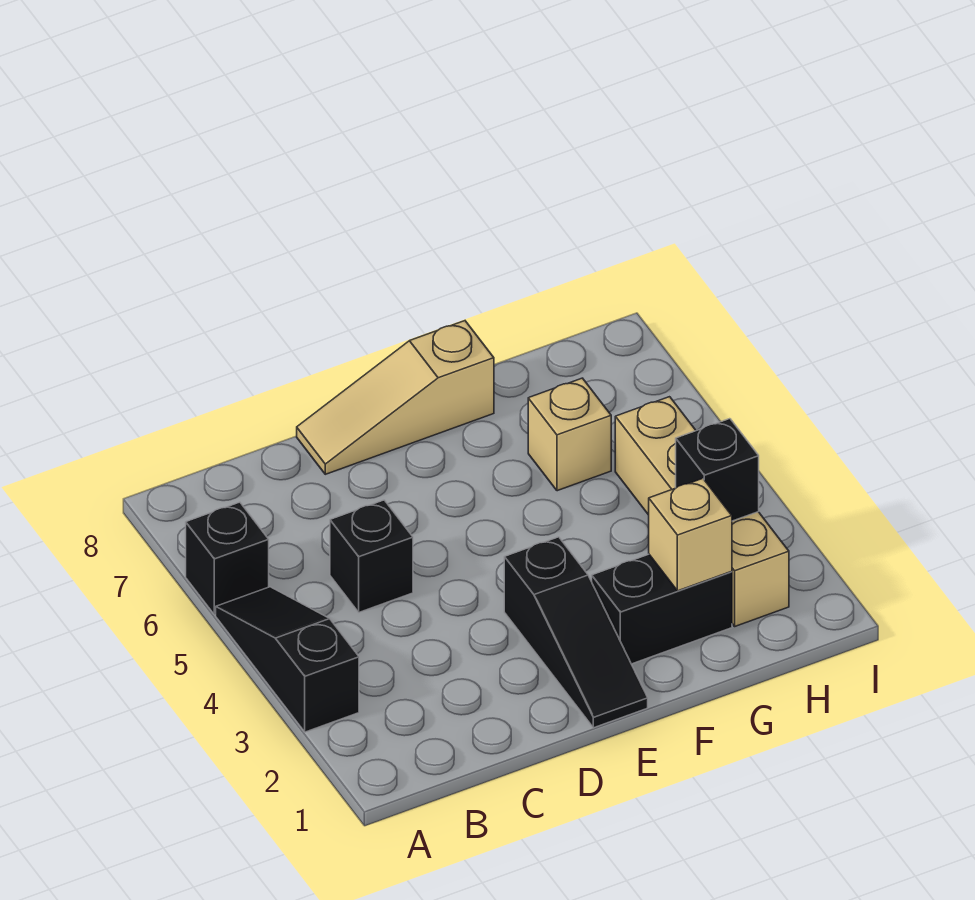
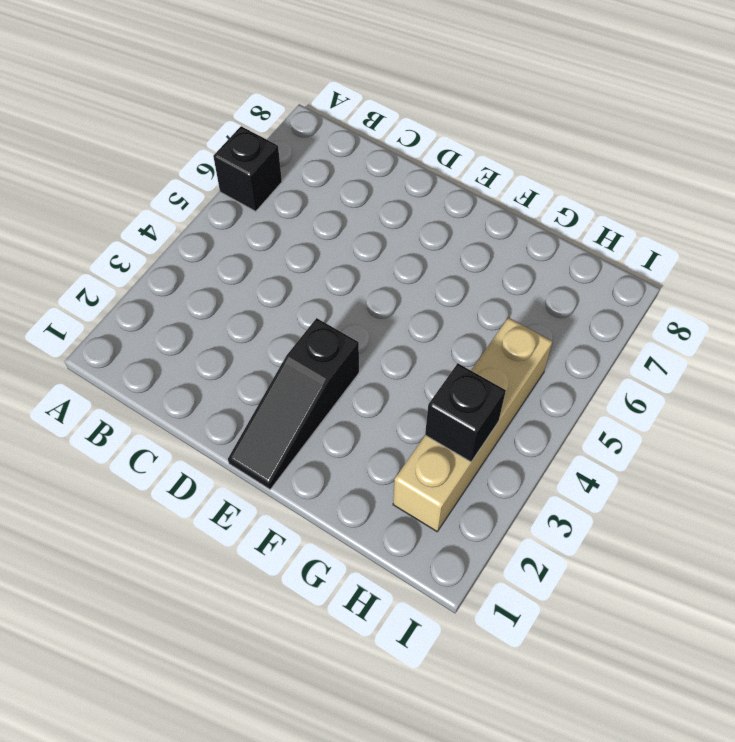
none -> black slope A3:A5 level 1 top 3
none -> black brick C5 level 1

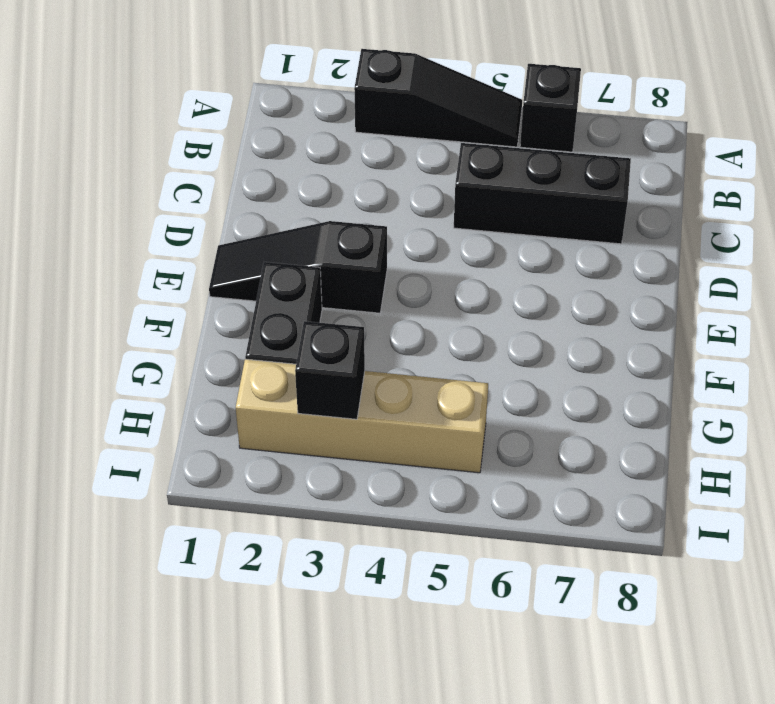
black brick C5:C7 level 1 -> black brick C5 level 1
none -> tan slope D8:F8 level 1 top F
none -> tan brick G6 level 1

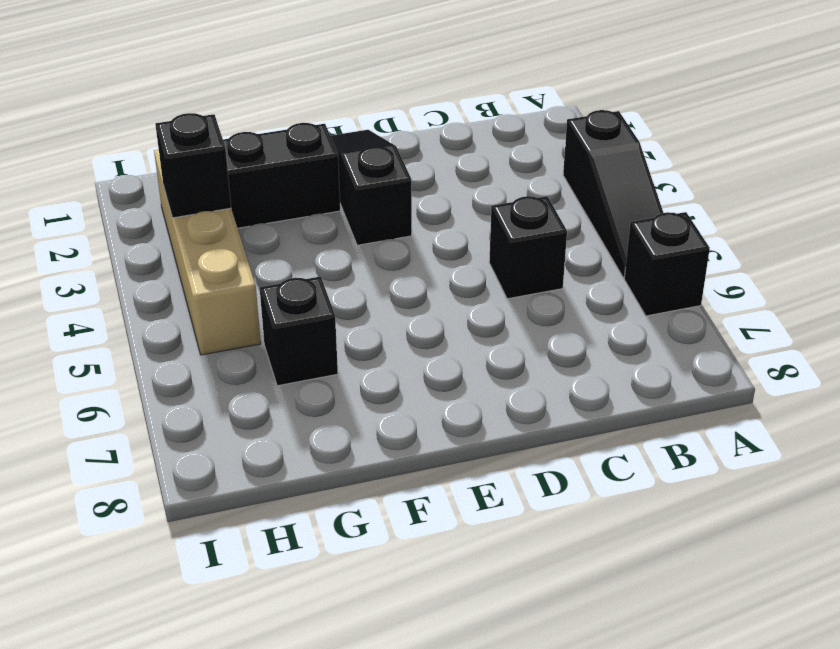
black brick G6 level 1 -> tan brick G6 level 1
none -> tan slope D8:F8 level 1 top F
none -> tan brick G2 level 2

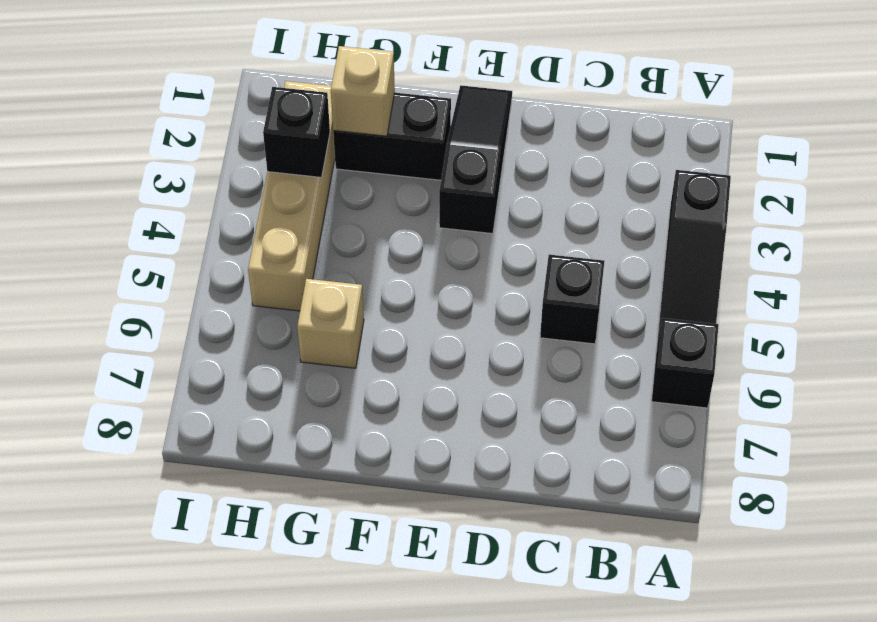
none -> tan slope D8:F8 level 1 top F

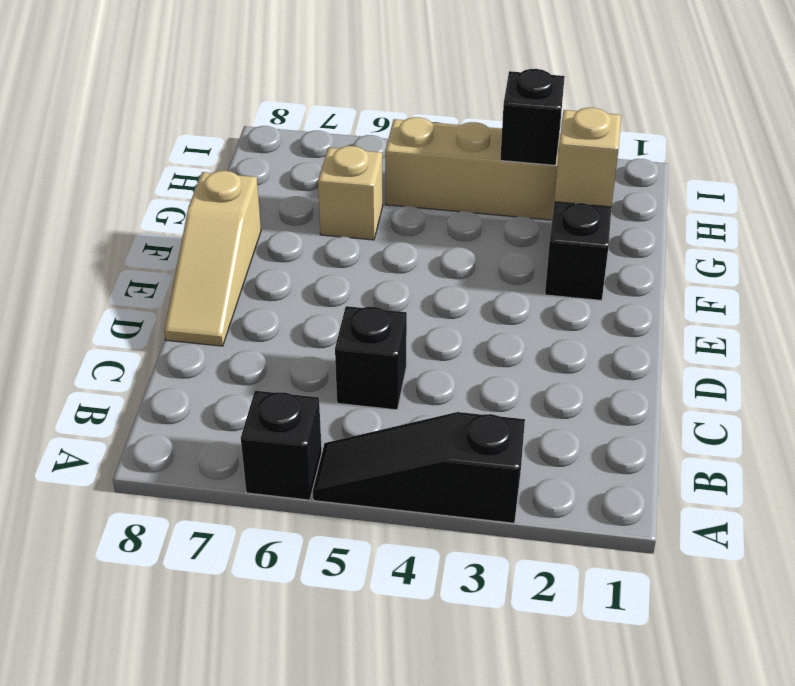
none -> black slope E1:E3 level 1 top 3

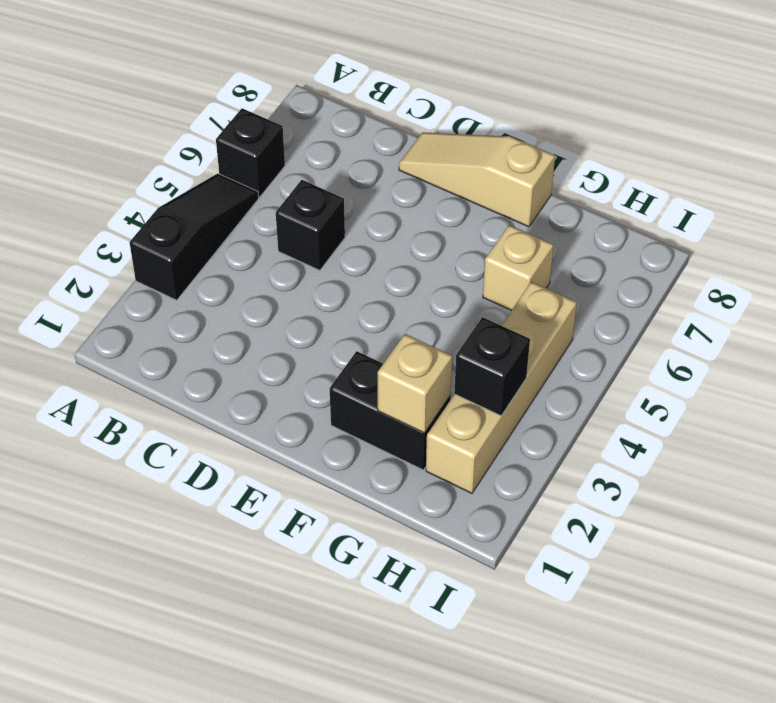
none -> black slope E1:E3 level 1 top 3

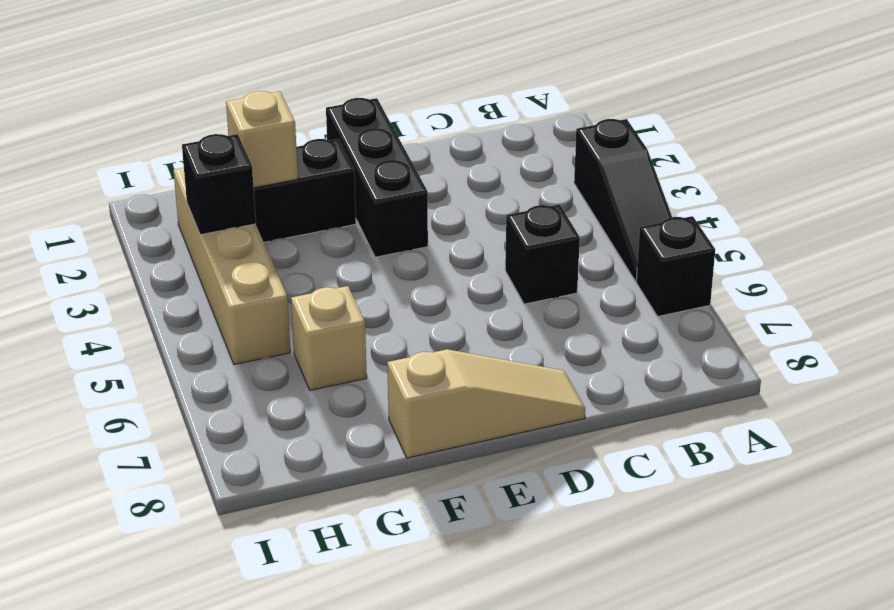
black brick E1:E3 level 1 -> black slope E1:E3 level 1 top 3

